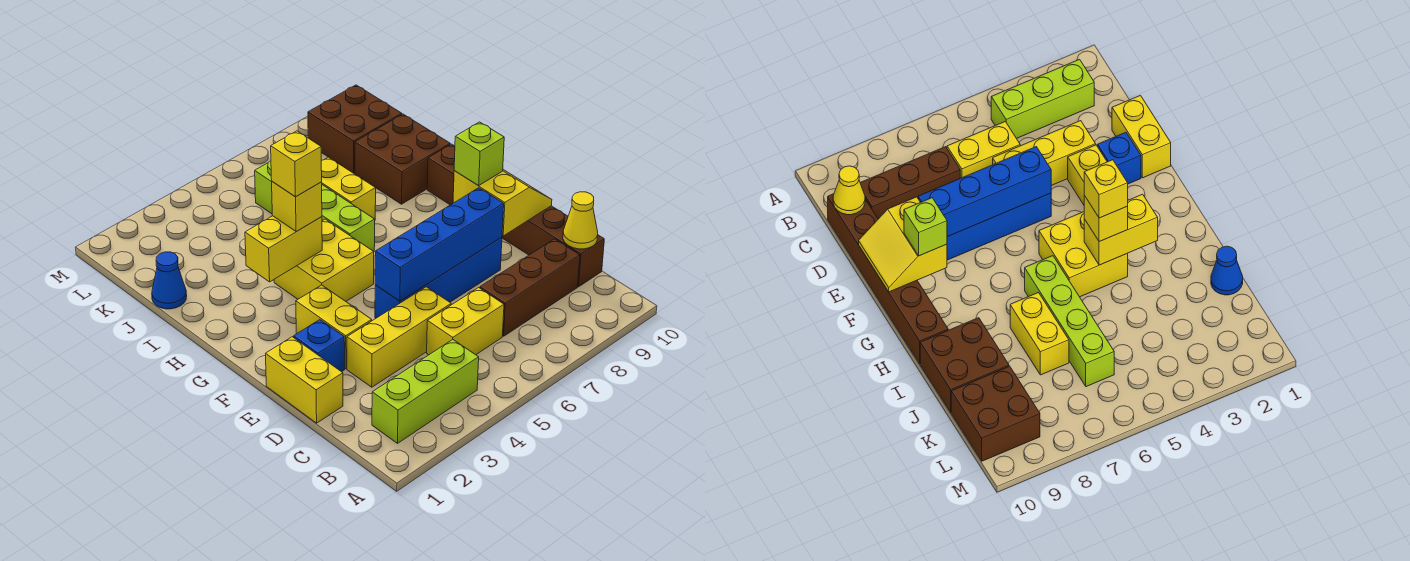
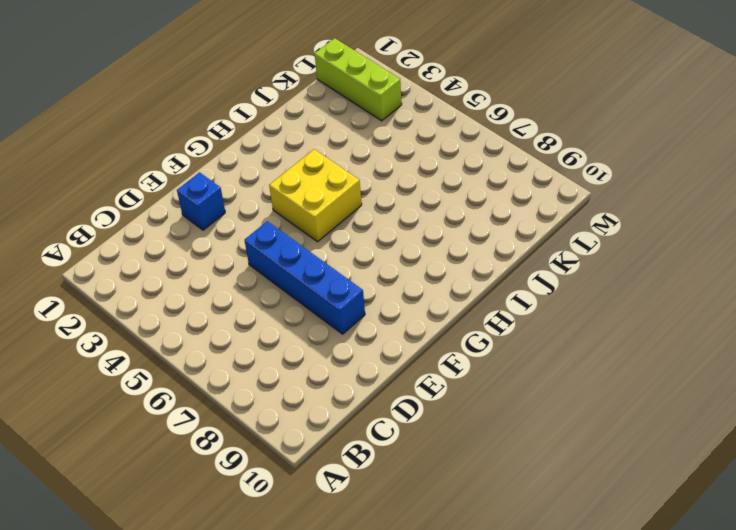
lime brick L1:L3 level 1 -> lime brick B2:B4 level 1
none -> yellow brick C5:C6 level 1
none -> brown brick C7:C9 level 1
none -> brown brick C10:H10 level 1

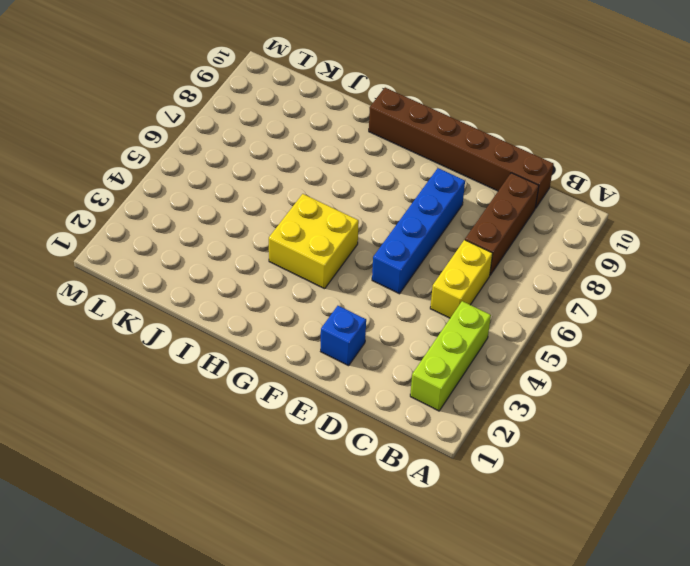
none -> yellow brick D1:E1 level 1
none -> yellow brick D3:D5 level 1
none -> yellow brick E3:F3 level 1

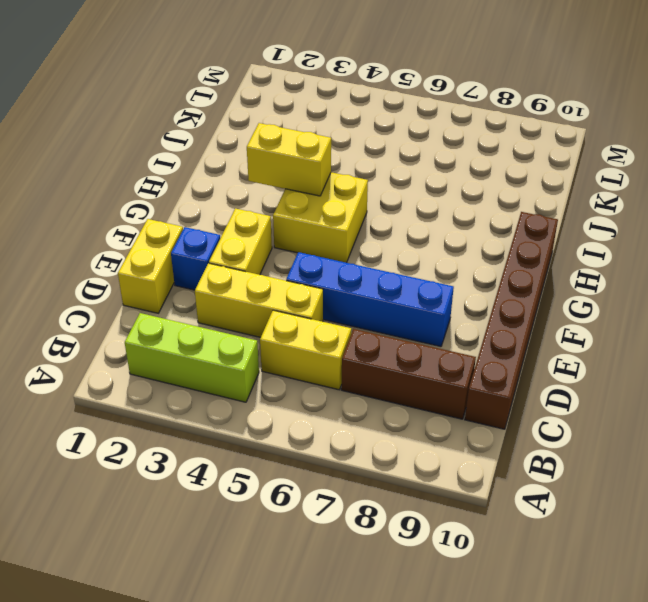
none -> lime brick H6:K6 level 1
none -> yellow brick I7:J7 level 1
none -> brown brick I9:J10 level 1

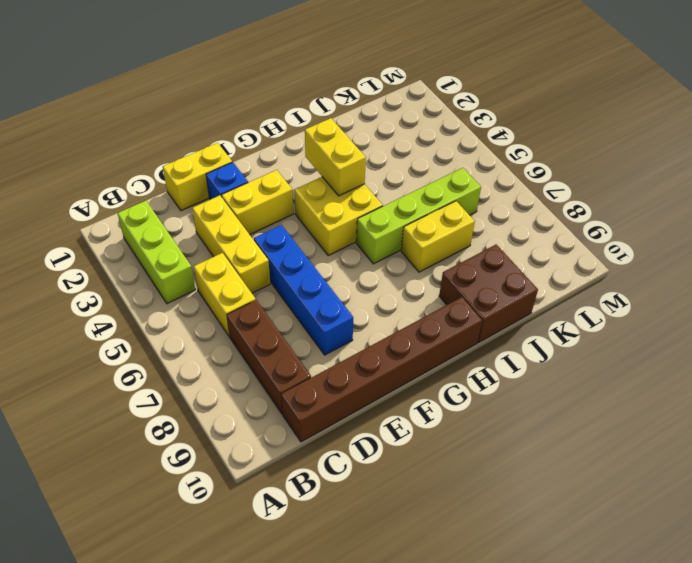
none -> blue cone J1 level 1
none -> brown brick K9:L10 level 1
none -> yellow cone C10 level 2

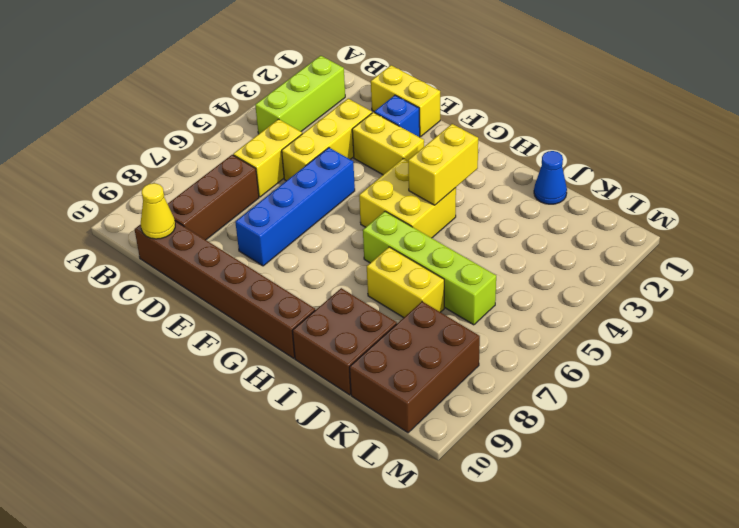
brown brick K8:L10 level 1 -> brown brick K9:L10 level 1
none -> blue brick E5:E8 level 2
none -> yellow slope E9:F10 level 2 top 9
none -> lime brick F9 level 3

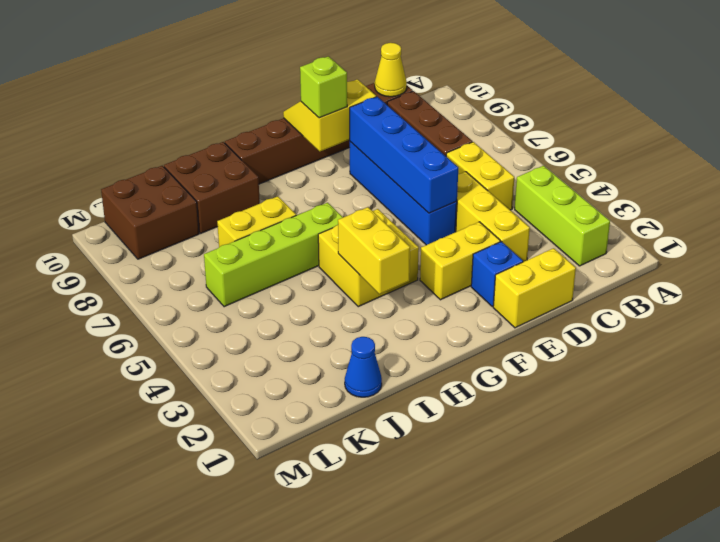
none -> yellow brick H4 level 3
none -> yellow brick H4 level 4

